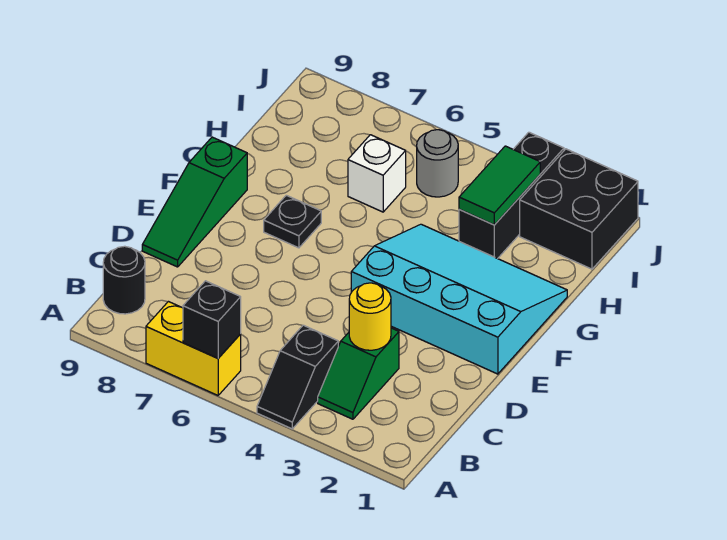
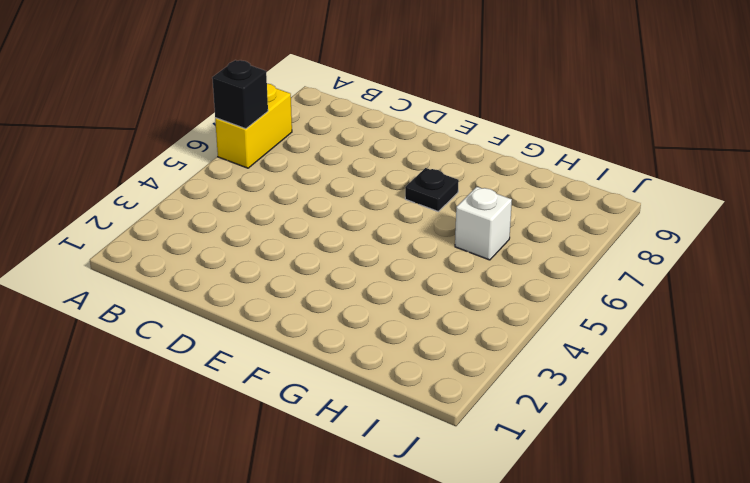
none -> black slope A4:B4 level 1 top B
none -> green slope B3:C3 level 1 top C
none -> black round brick B9 level 1

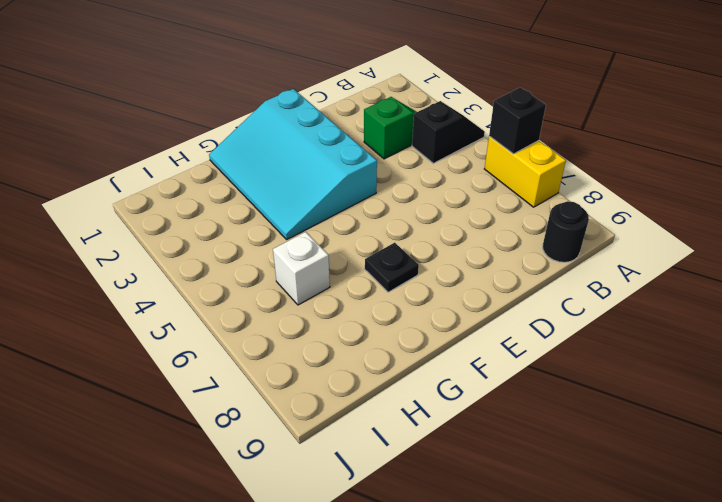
none -> green slope D9:F9 level 1 top F
none -> black brick H3:J3 level 1
none -> black brick I1:J2 level 1

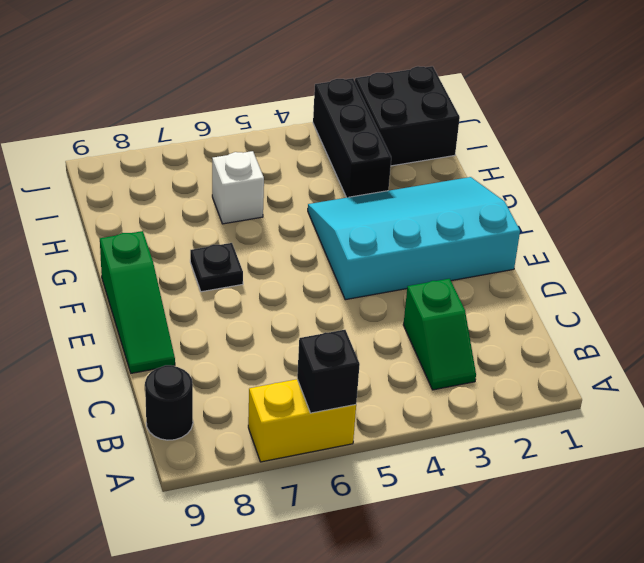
none -> black slope A4:B4 level 1 top B
none -> grey round brick I5 level 1
none -> yellow round brick C3 level 2

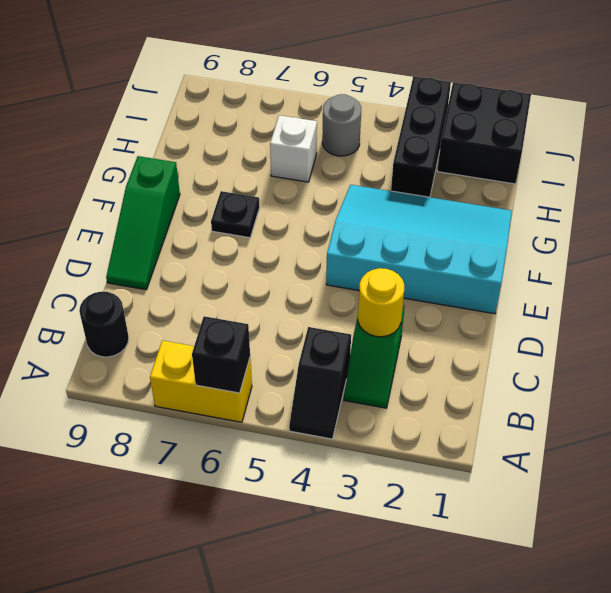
none -> green tile H3:I3 level 2

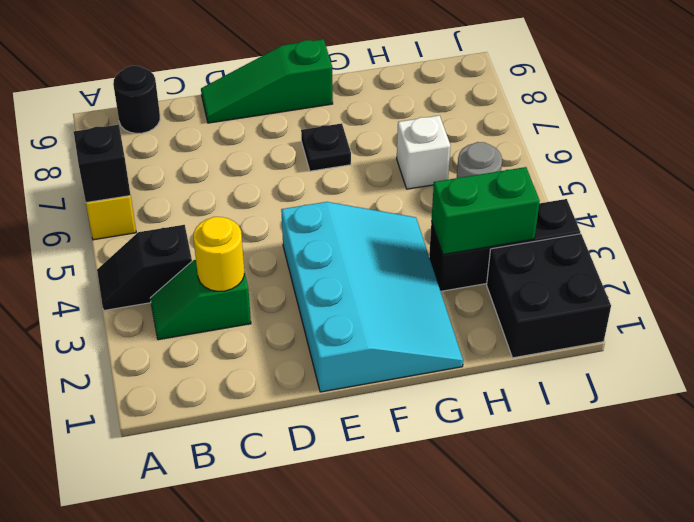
green brick H3:I3 level 2 -> green tile H3:I3 level 2

